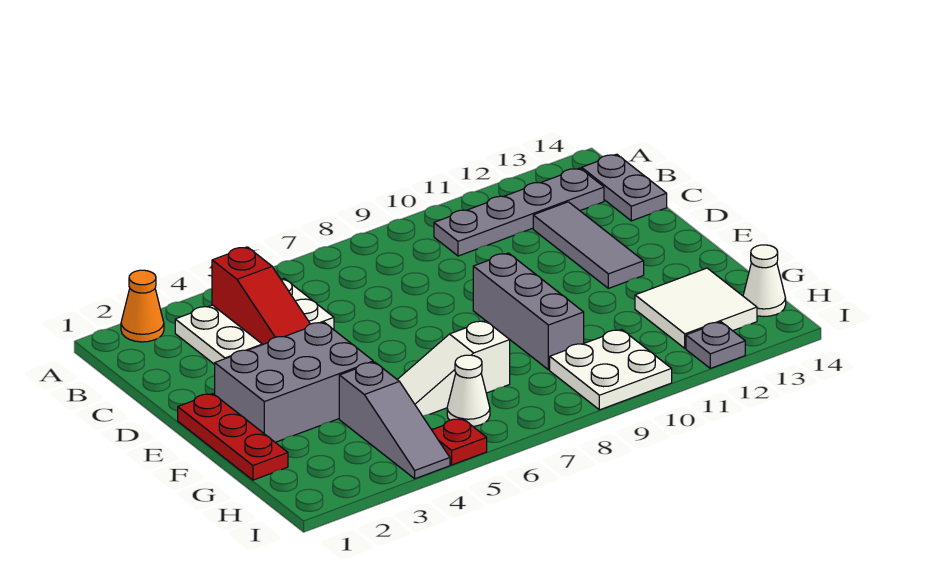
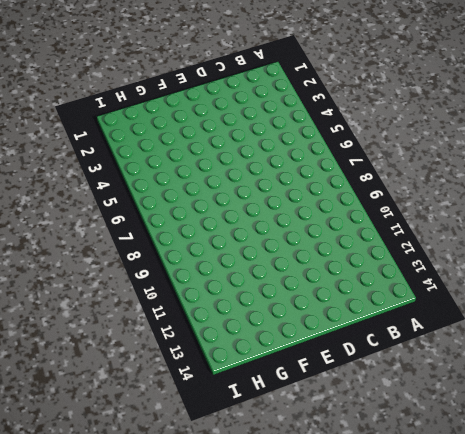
none -> orange cone A2 level 1
none -> white plate B3:C5 level 1
none -> grey plate B10:B13 level 1

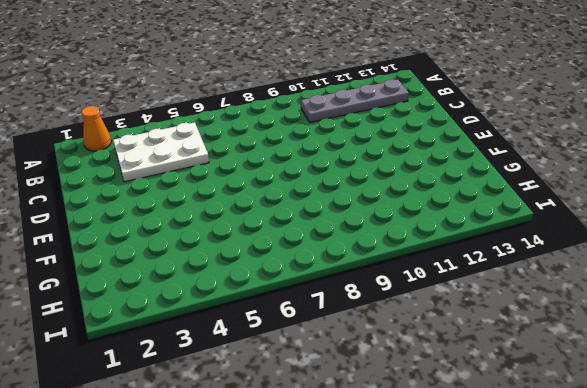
none -> grey plate B14:C14 level 1
none -> grey tile C12:E12 level 1
none -> red plate E1:G1 level 1

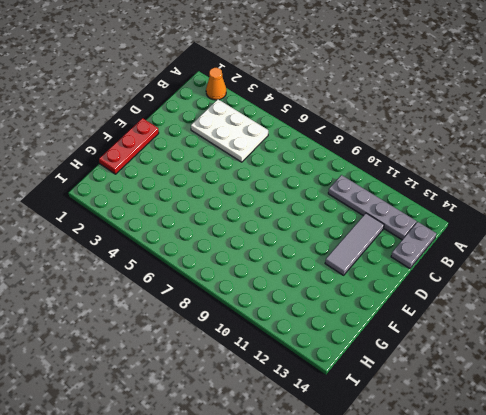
none -> grey brick E2:F4 level 1
none -> grey brick E9:G9 level 1
none -> grey slope G4:I4 level 1 top G

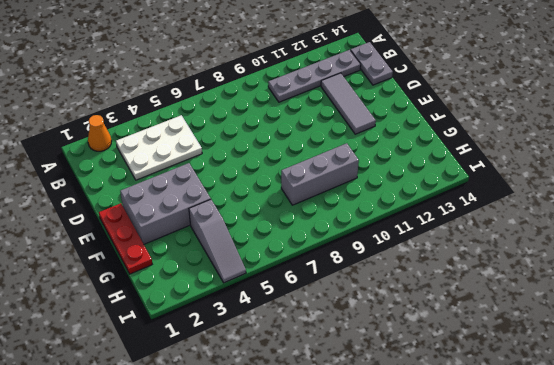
grey brick G8:G10 level 1 -> grey brick E9:G9 level 1
none -> white slope G5:G7 level 1 top 7
none -> white tile G12:H13 level 1
none -> white cone H6 level 1

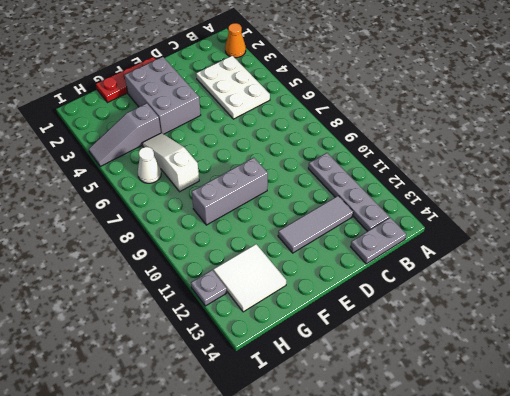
none -> white plate H9:I10 level 1
none -> white cone H14 level 1
none -> red plate I5 level 1

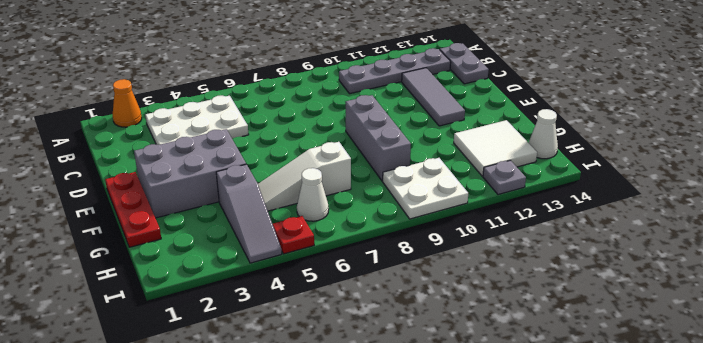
none -> red slope B4:D4 level 2 top B

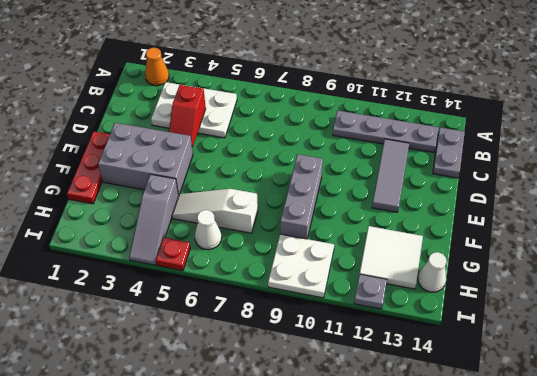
red slope C4:D4 level 2 top C -> red slope B4:D4 level 2 top B

